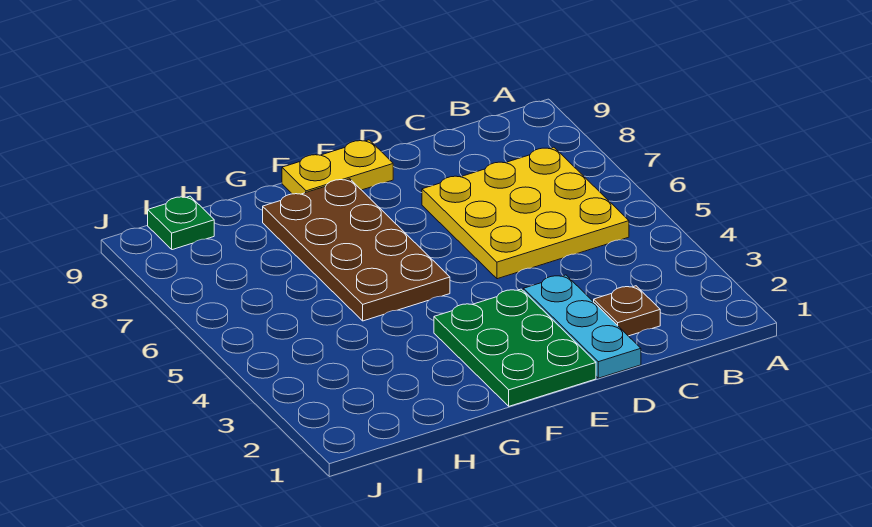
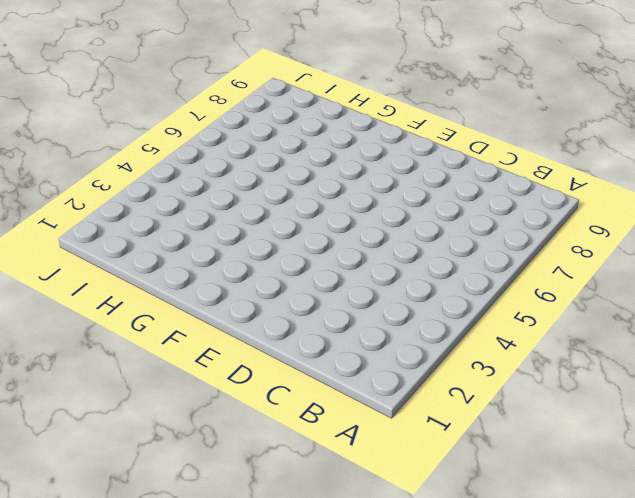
none -> yellow plate B5:D7 level 1
none -> brown plate C2 level 1

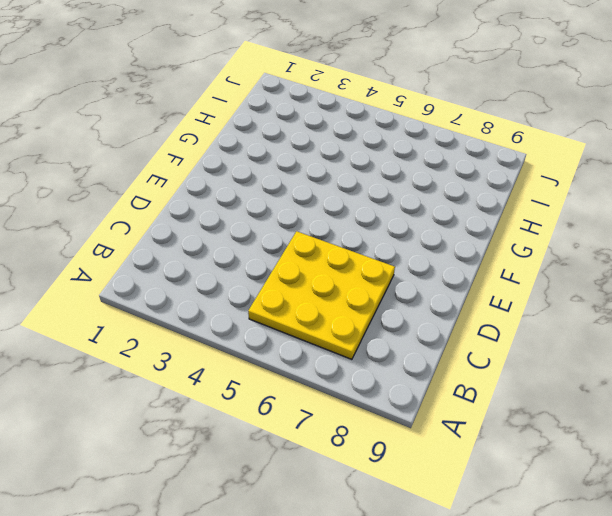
none -> brown plate C2 level 1
none -> cyan plate D1:D3 level 1

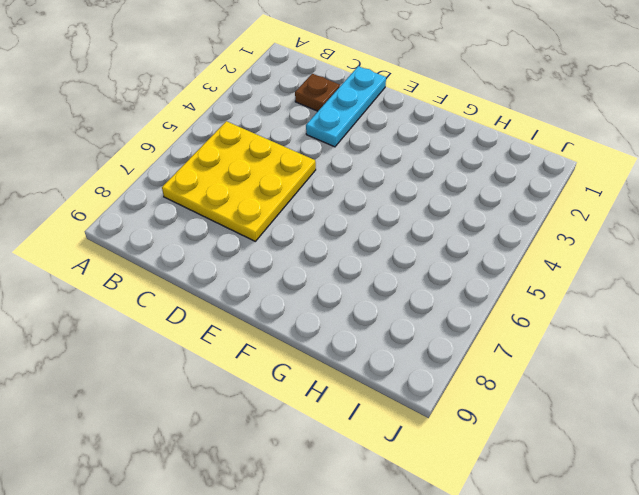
none -> green plate E1:F3 level 1
none -> yellow plate E9:F9 level 1

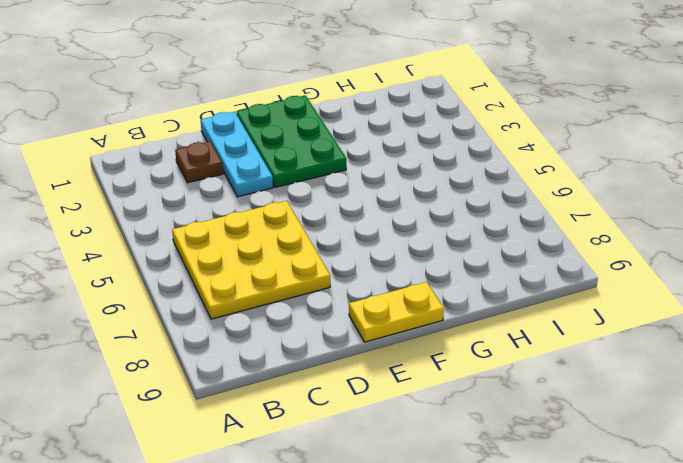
none -> brown plate F5:G8 level 1
none -> green plate I9 level 1

